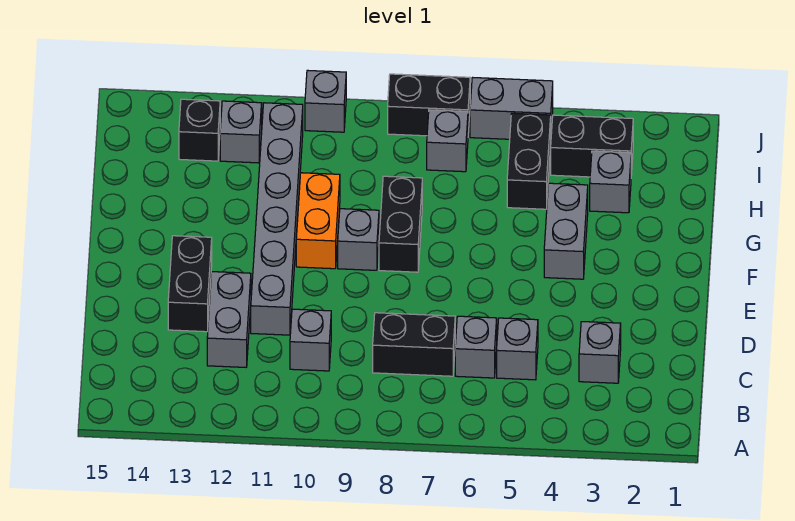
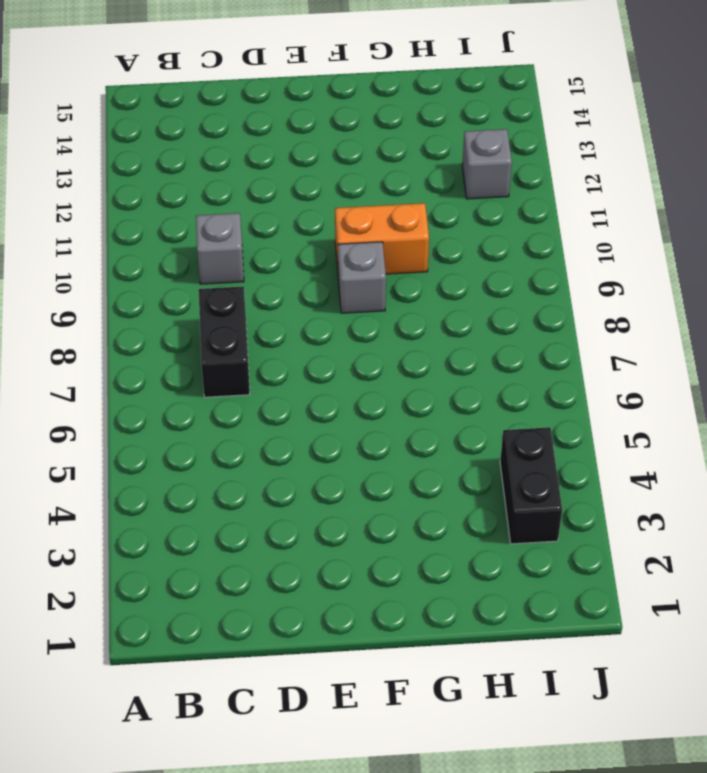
none -> grey brick C3 level 1
none -> grey brick C5 level 1
none -> grey brick C6 level 1

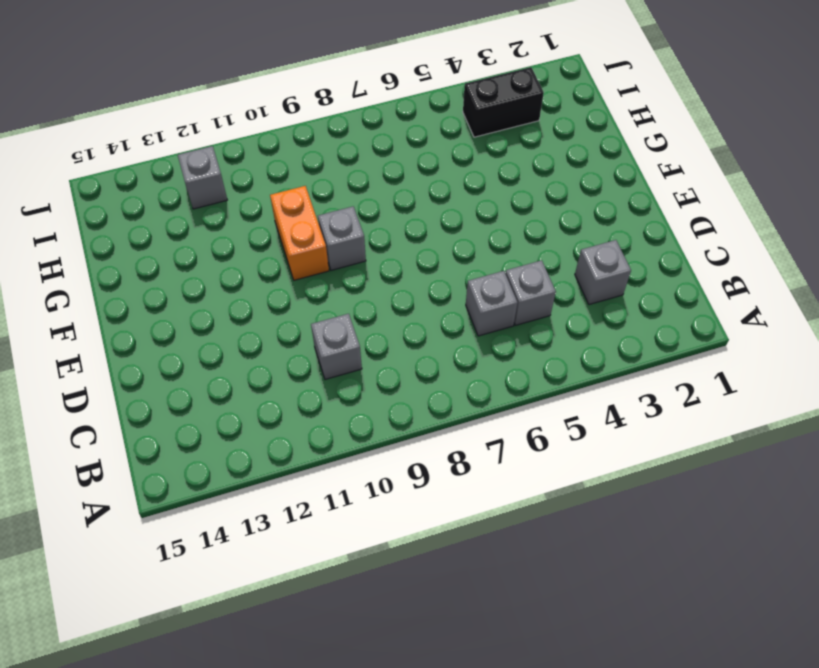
none -> black brick C7:C8 level 1
none -> grey brick C12:D12 level 1
none -> grey brick D11:I11 level 1

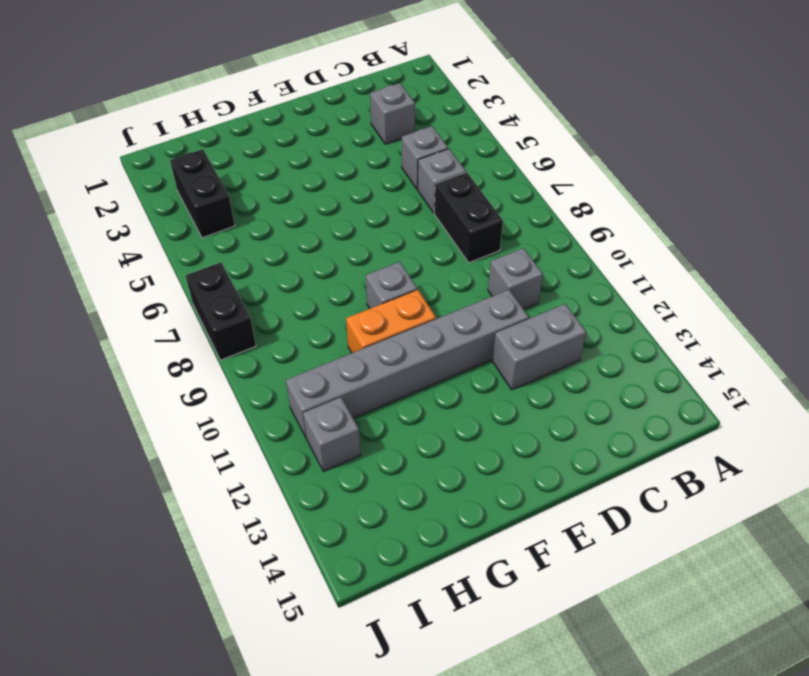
none -> black brick D13:E13 level 1
none -> grey brick F4:G4 level 1
none -> black brick F8:G8 level 1

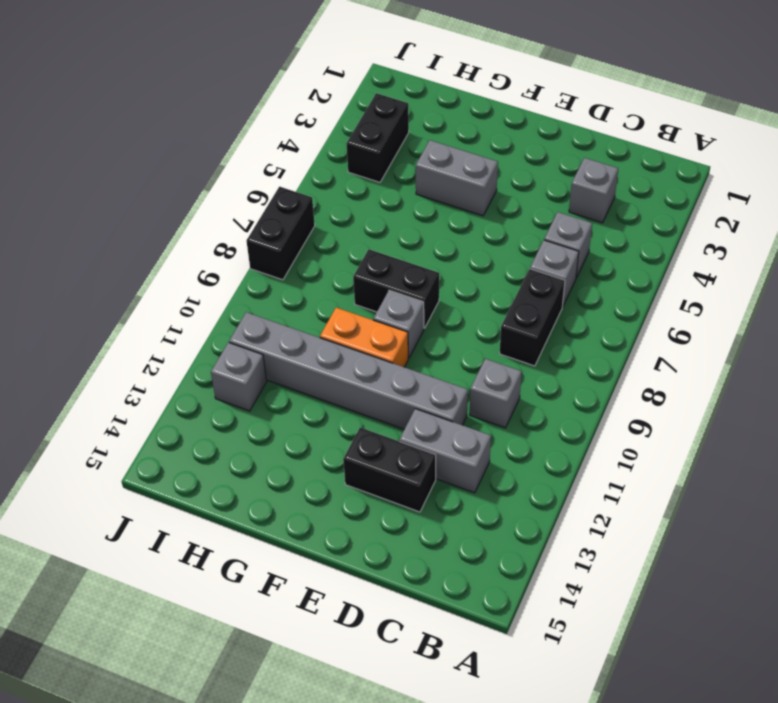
none -> grey brick H3 level 1
none -> black brick H5:I5 level 1
none -> grey brick I7 level 1

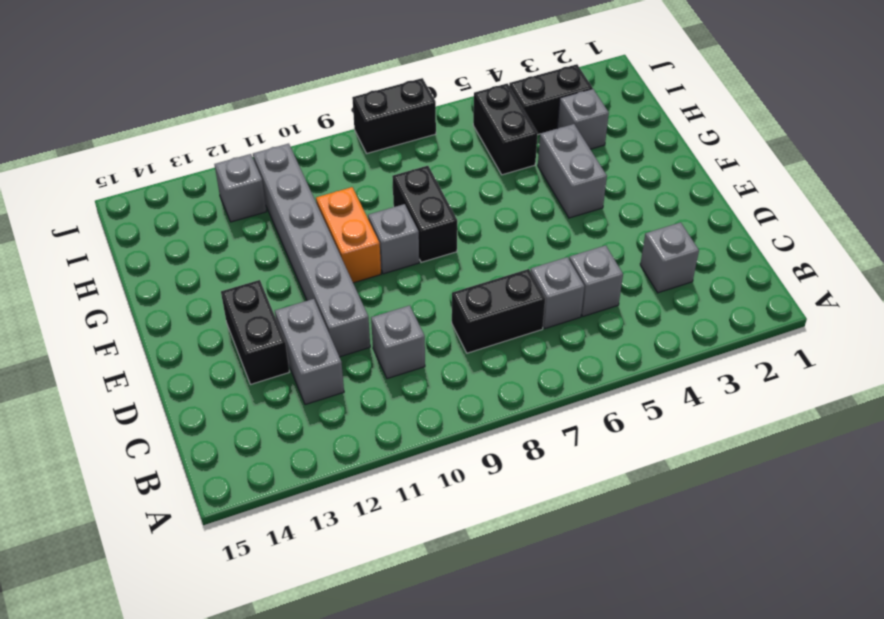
none -> grey brick I7 level 1
none -> black brick I13 level 1
none -> grey brick J5:J6 level 1

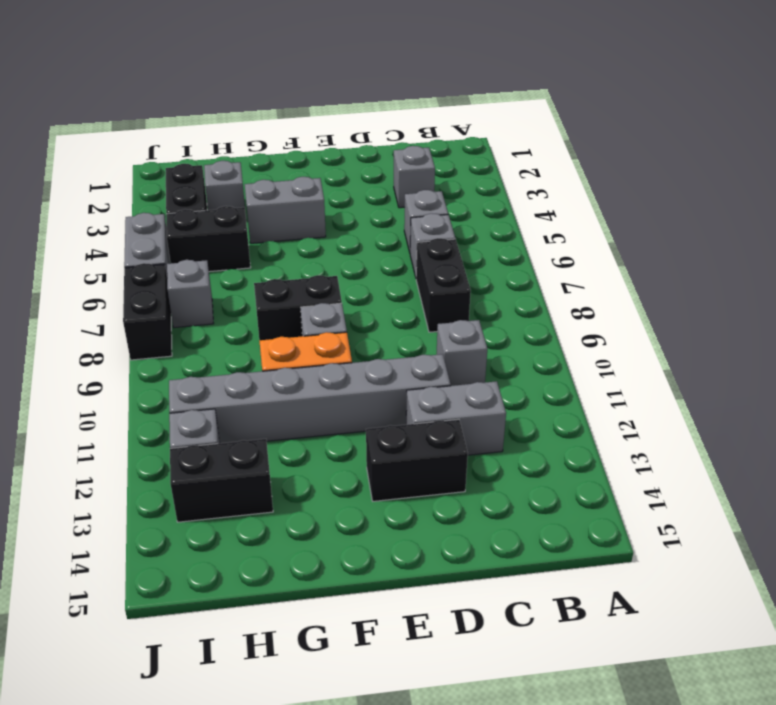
black brick H13:I13 level 1 -> black brick I13 level 1
none -> grey brick J10 level 1

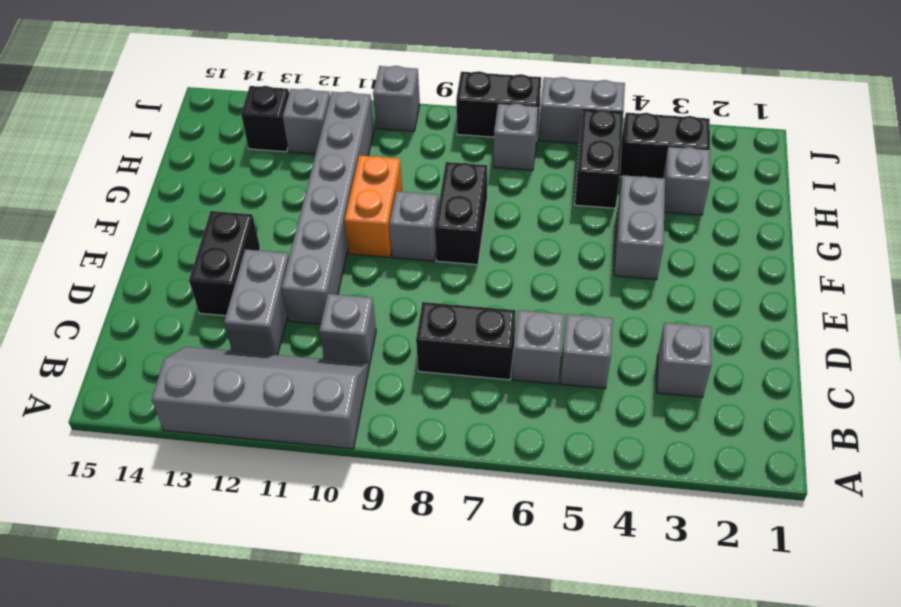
grey slope A10:B13 level 1 top A -> none

